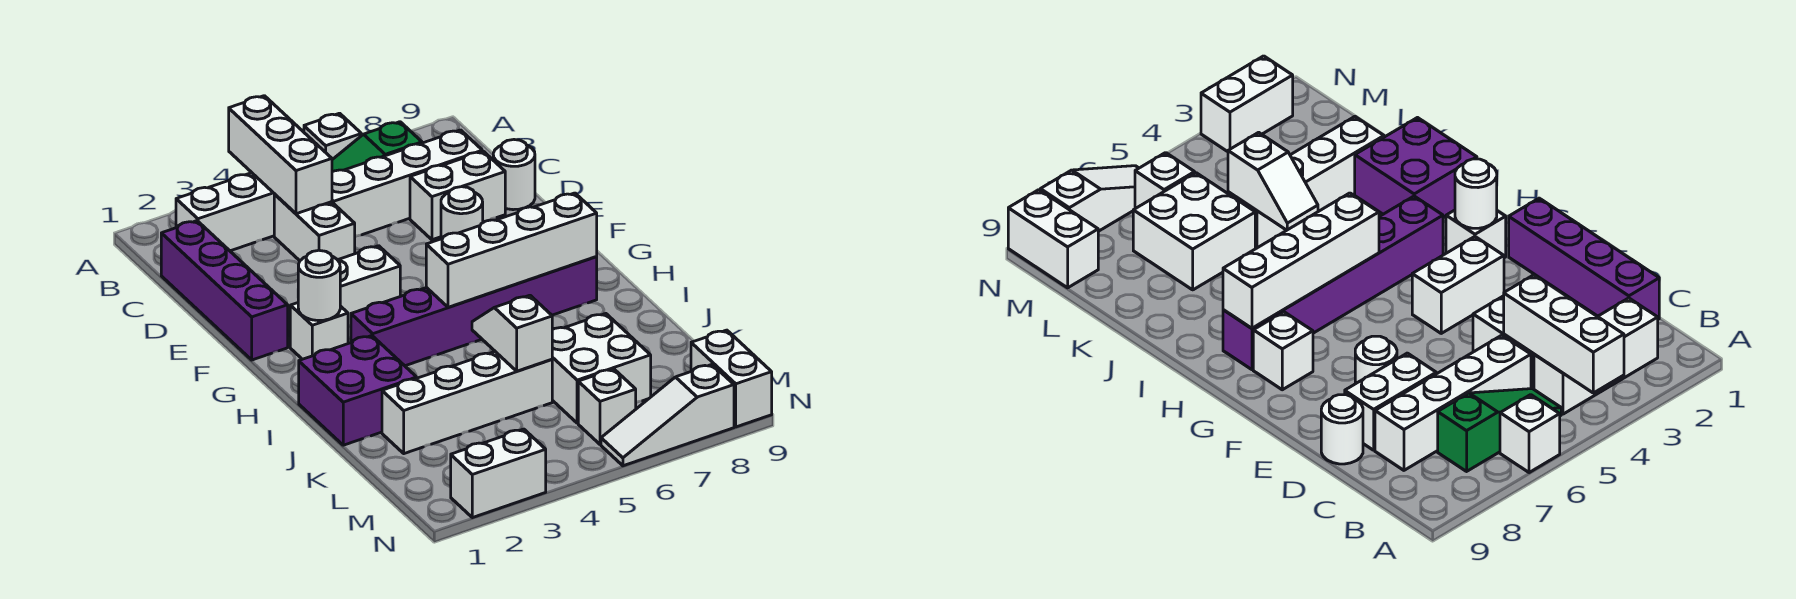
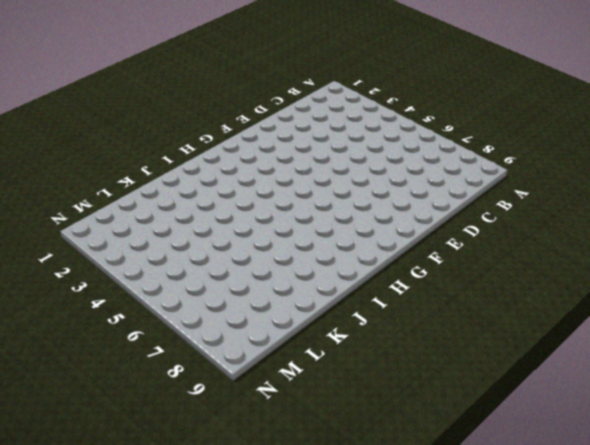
none -> white brick A6 level 1
none -> white brick B2:B4 level 1
none -> green slope B5:B7 level 1 top 7

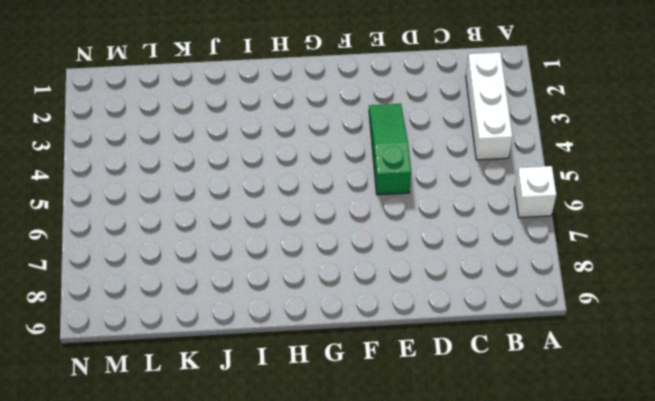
green slope E3:E5 level 1 top 5 -> green slope B5:B7 level 1 top 7
none -> purple brick C1:F1 level 1
none -> white brick C4:D4 level 1
none -> white brick C5:C8 level 1

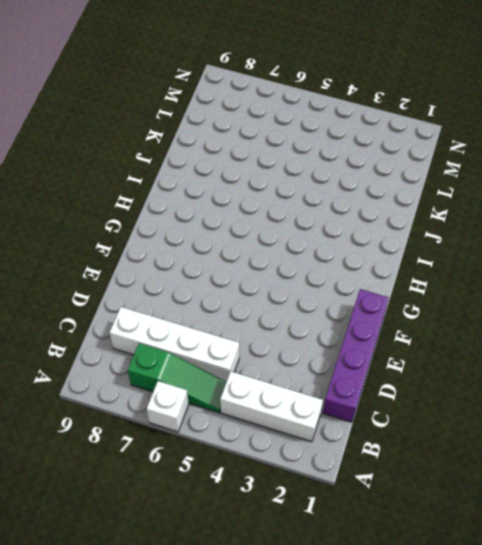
none -> white brick C4:D4 level 1
none -> white brick D7:D8 level 1
none -> white round brick D9 level 1

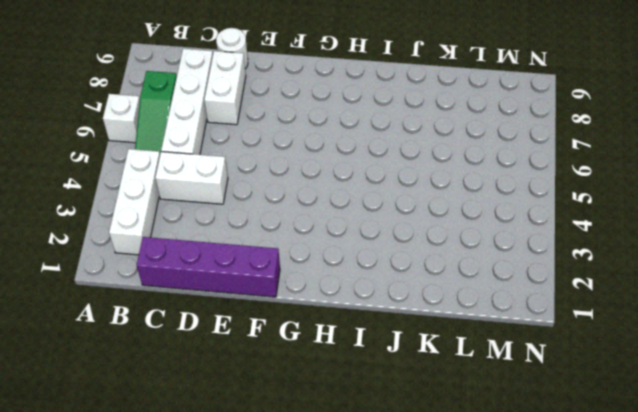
none -> white round brick E7 level 1
none -> white brick F3:F4 level 1
none -> white brick G2 level 1

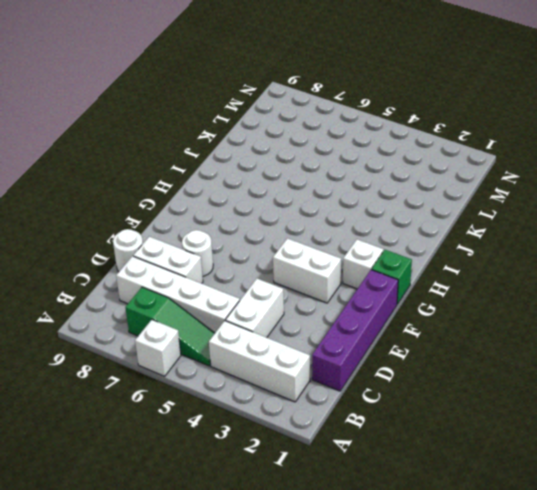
green brick G1 level 1 -> none
none -> white brick G8 level 1
none -> purple brick H3:H8 level 1
none -> purple brick I1:J2 level 1

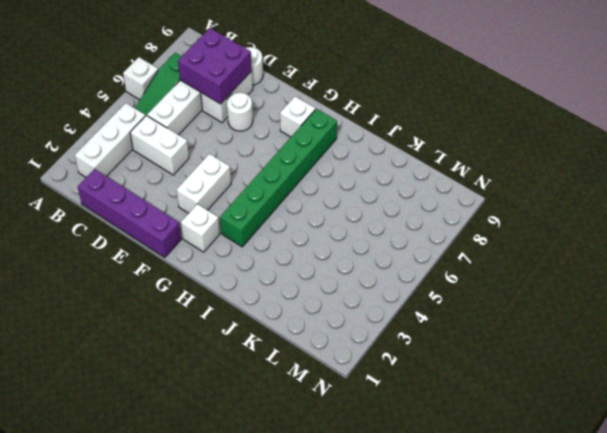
purple brick C7:D8 level 2 -> purple brick I1:J2 level 1
green brick H3:H8 level 1 -> purple brick H3:H8 level 1
none -> white brick K2:K5 level 1
none -> white brick K6:L7 level 1
none -> white brick M6 level 1

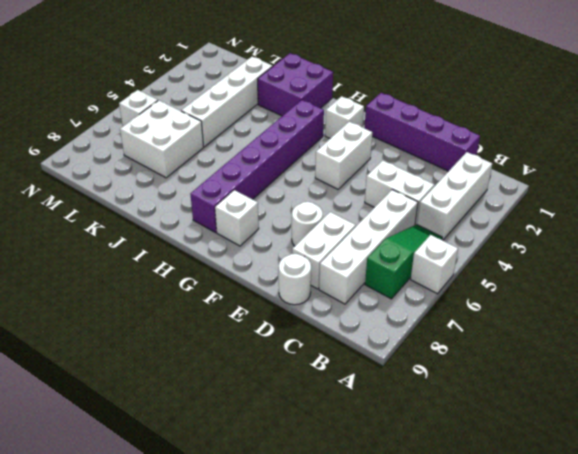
none -> white brick M9:N9 level 1
none -> white brick N2:N3 level 1
none -> white slope N6:N8 level 1 top 8

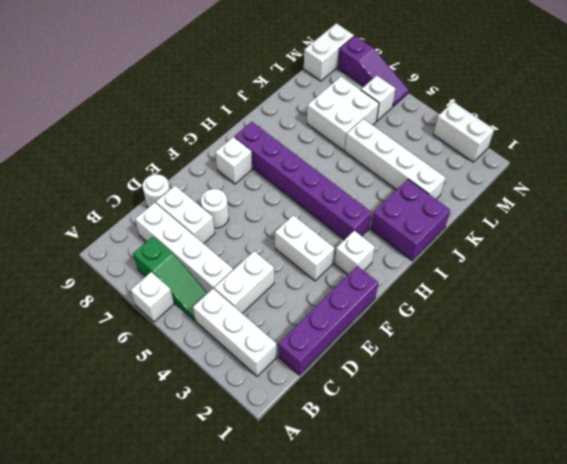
purple slope N6:N8 level 1 top 8 -> white slope N6:N8 level 1 top 8
none -> white brick A4:C4 level 2
none -> white round brick G2 level 2
none -> white brick H5:H8 level 2

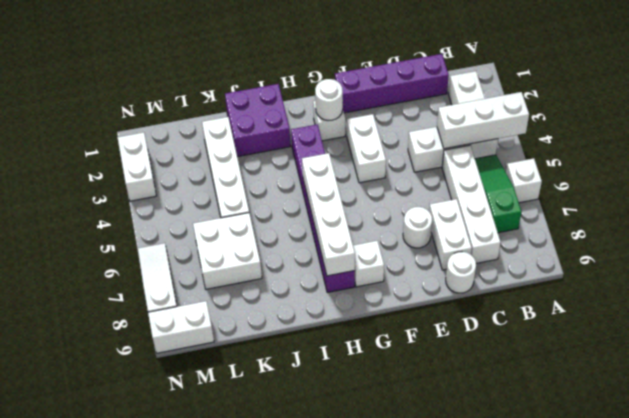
none -> white brick M6 level 1
none -> white slope J5:K5 level 2 top K

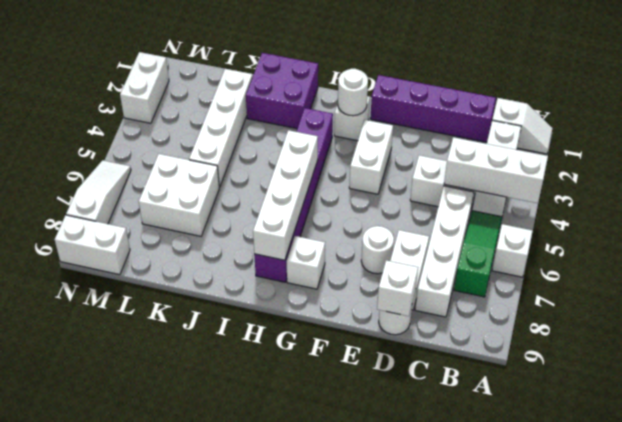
white slope A1:B1 level 1 top B -> white slope J5:K5 level 2 top K
white brick D9 level 2 -> white brick M6 level 1

